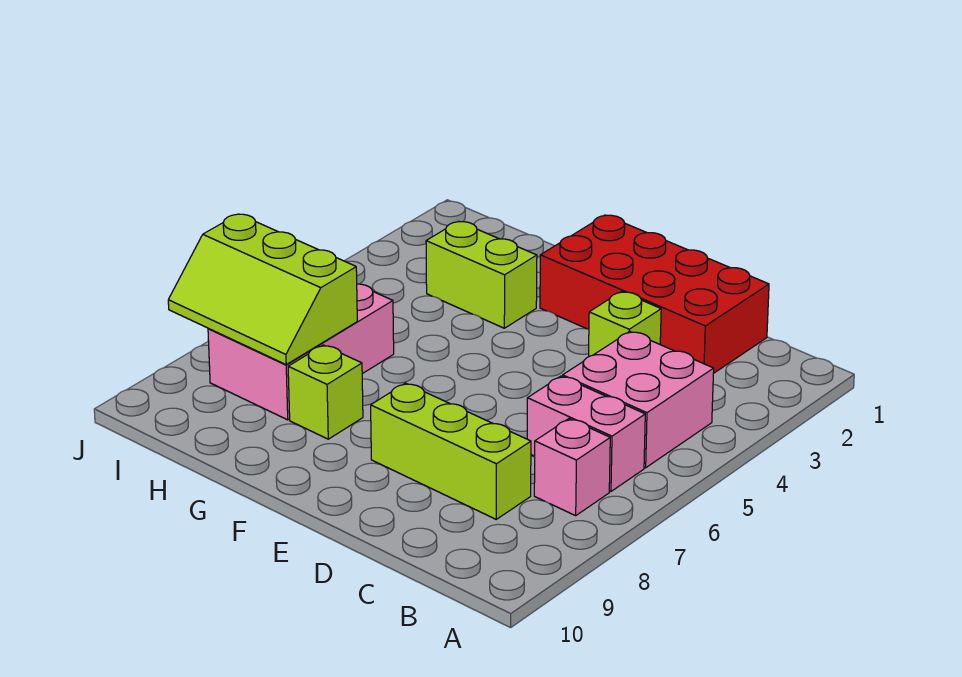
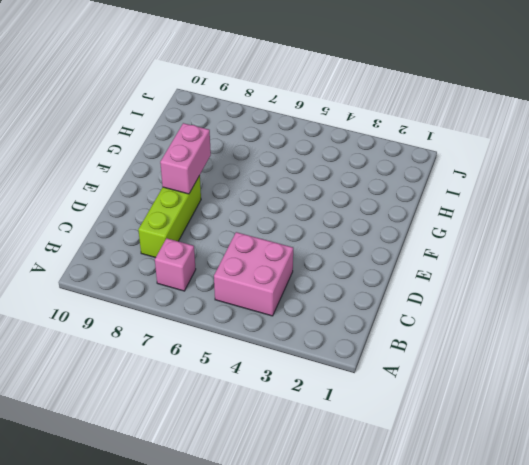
pink brick E8:F8 level 2 -> pink brick B6:C6 level 1
none -> red brick C1:F2 level 1
none -> lime brick D3 level 1

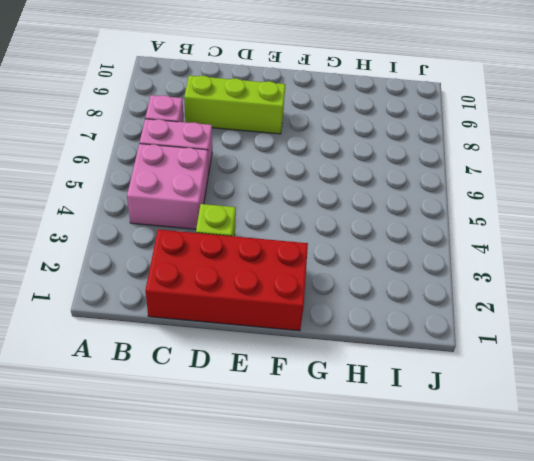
none -> lime brick G3:H3 level 1
none -> lime brick G8 level 1

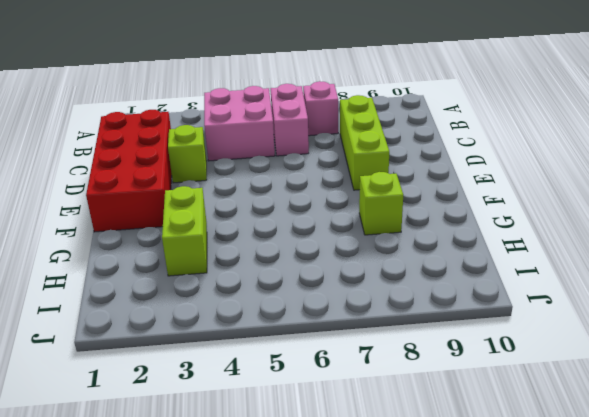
none -> pink brick H6:I8 level 1
none -> lime slope H7:J8 level 2 top 7

